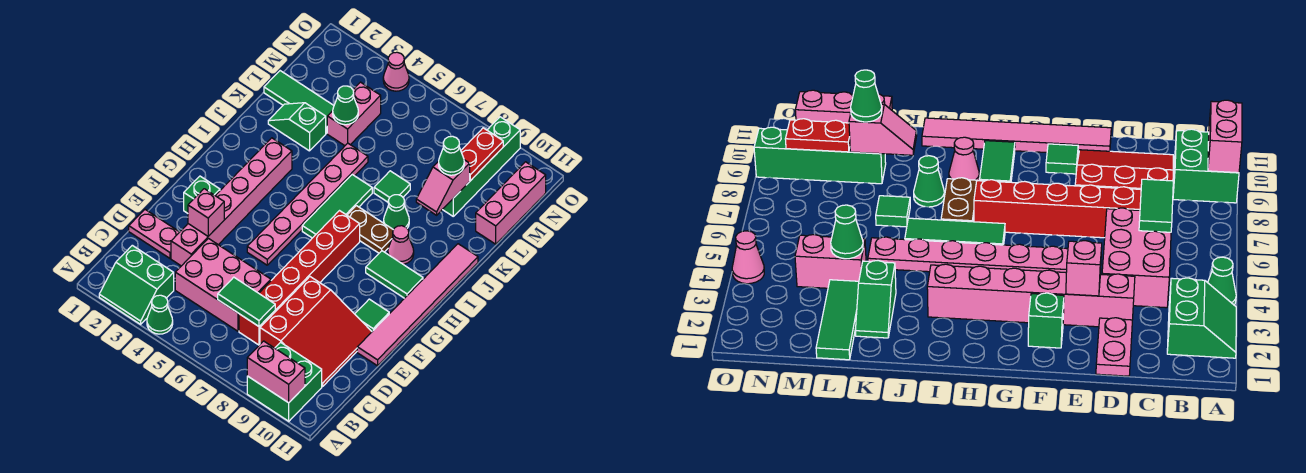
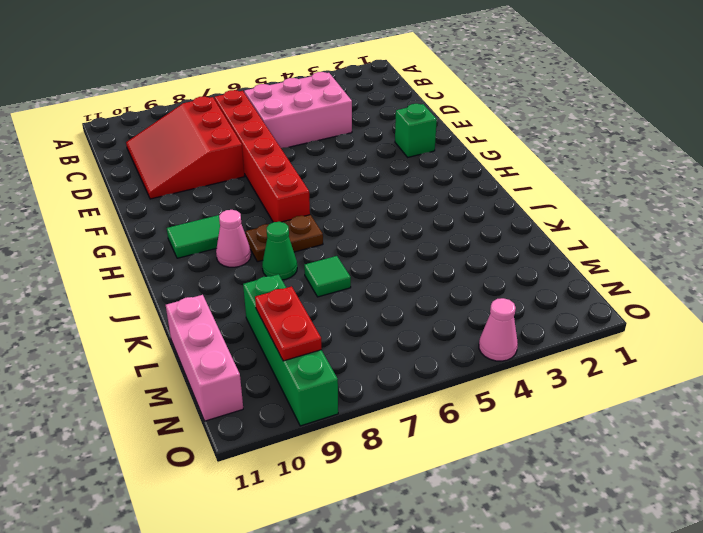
none -> green slope A2:B3 level 1 top B
none -> green cone A4 level 1
none -> green brick A9:B10 level 1
none -> pink plate D1:D2 level 1

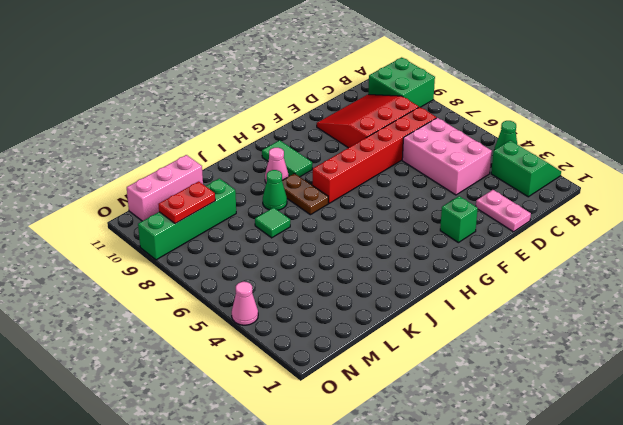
none -> pink brick D3:I3 level 1
none -> pink tile E11:J11 level 1
none -> pink plate F5:K5 level 1
none -> green tile F10 level 1

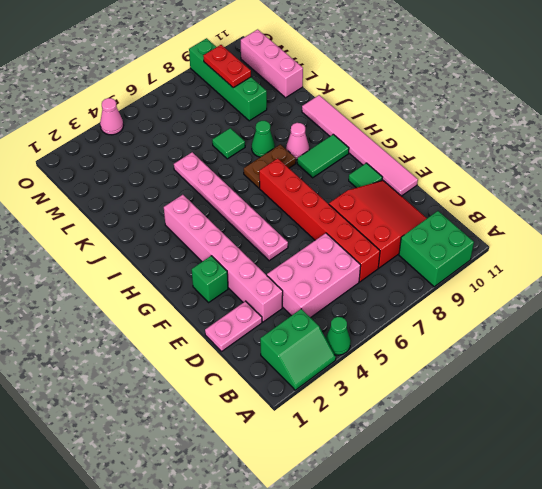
none -> green tile H6:J6 level 1
none -> green slope K2:K3 level 1 top 3
none -> green tile L1:L3 level 1
none -> pink brick L4:M4 level 1

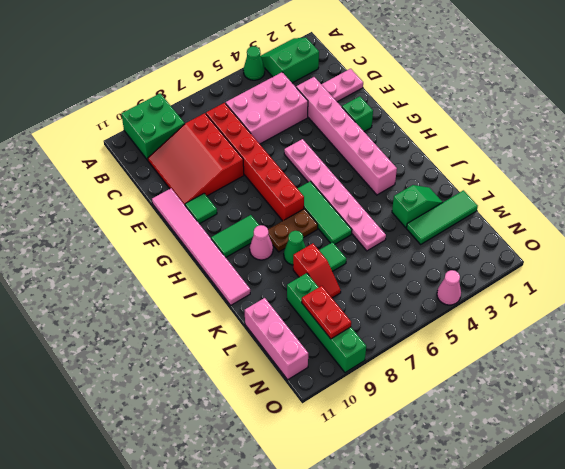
red slope K8:L8 level 1 top K -> none
none -> pink brick L4:M4 level 1
none -> pink brick A9:A10 level 2
none -> green tile C6:C7 level 2
none -> pink brick E3 level 2

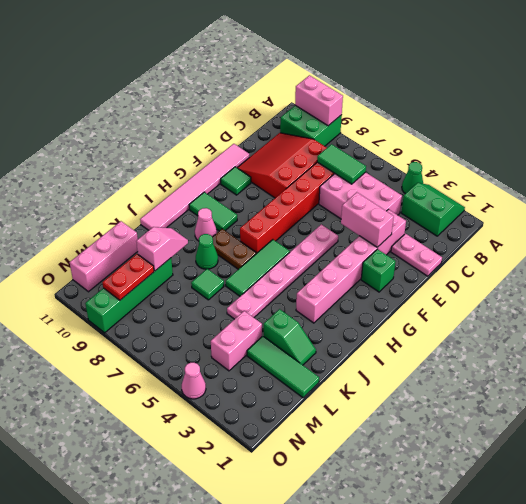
pink brick E3:E4 level 2 -> pink brick E3 level 2
none -> green cone L4 level 2
none -> green cone L9 level 3

